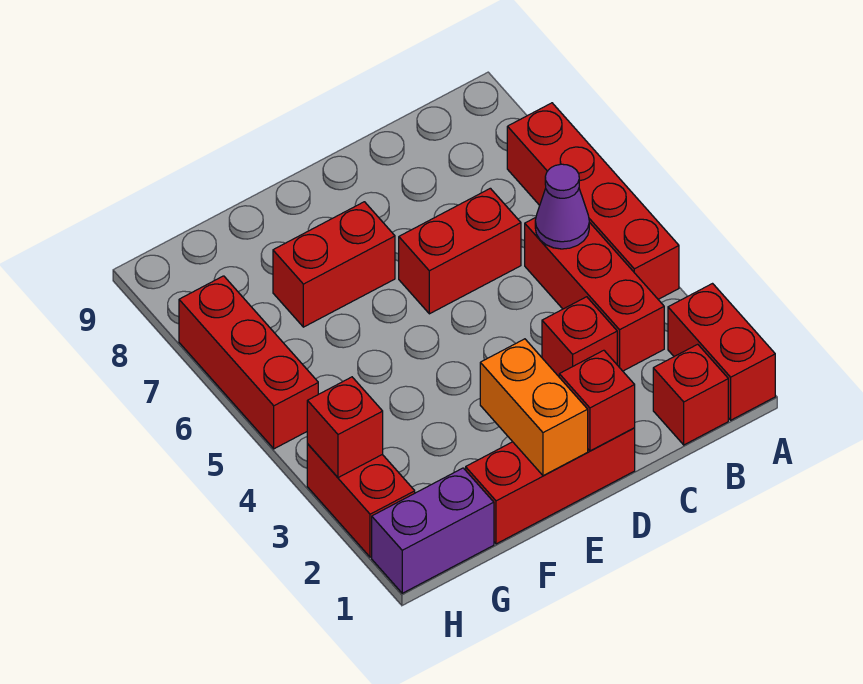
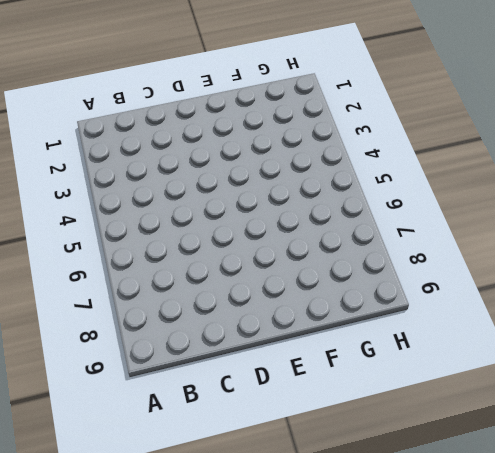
none -> red brick A1:A2 level 1
none -> red brick A4:A7 level 1
none -> red brick B1 level 1

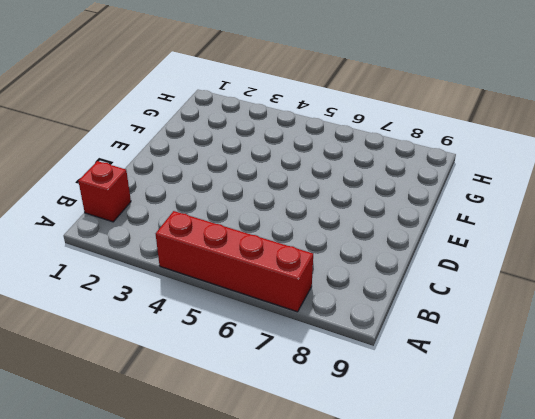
none -> red brick A1:A2 level 1
none -> red brick B3:B5 level 1
none -> red brick C3 level 1

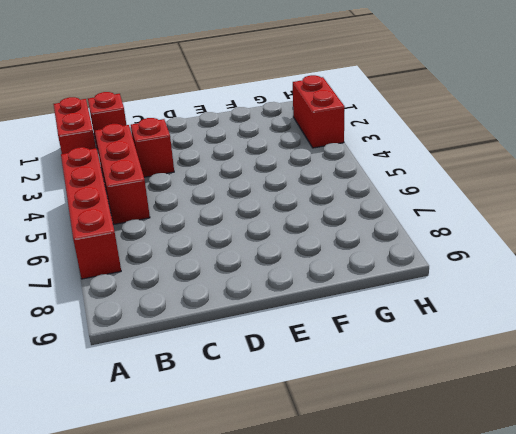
none -> red brick C6:D6 level 1
none -> red brick D1:F1 level 1
none -> red brick E7:F7 level 1

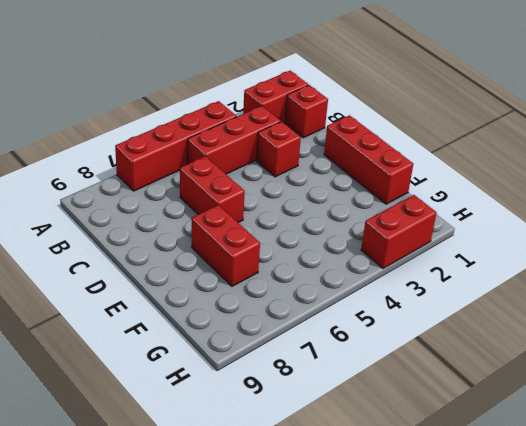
none -> purple brick G1:H1 level 1
none -> red brick H5:H7 level 1
none -> purple cone B5 level 2

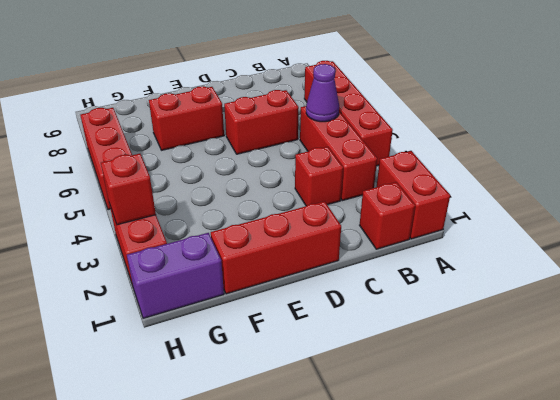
none -> red brick D1 level 2
none -> orange brick E1:E2 level 2

